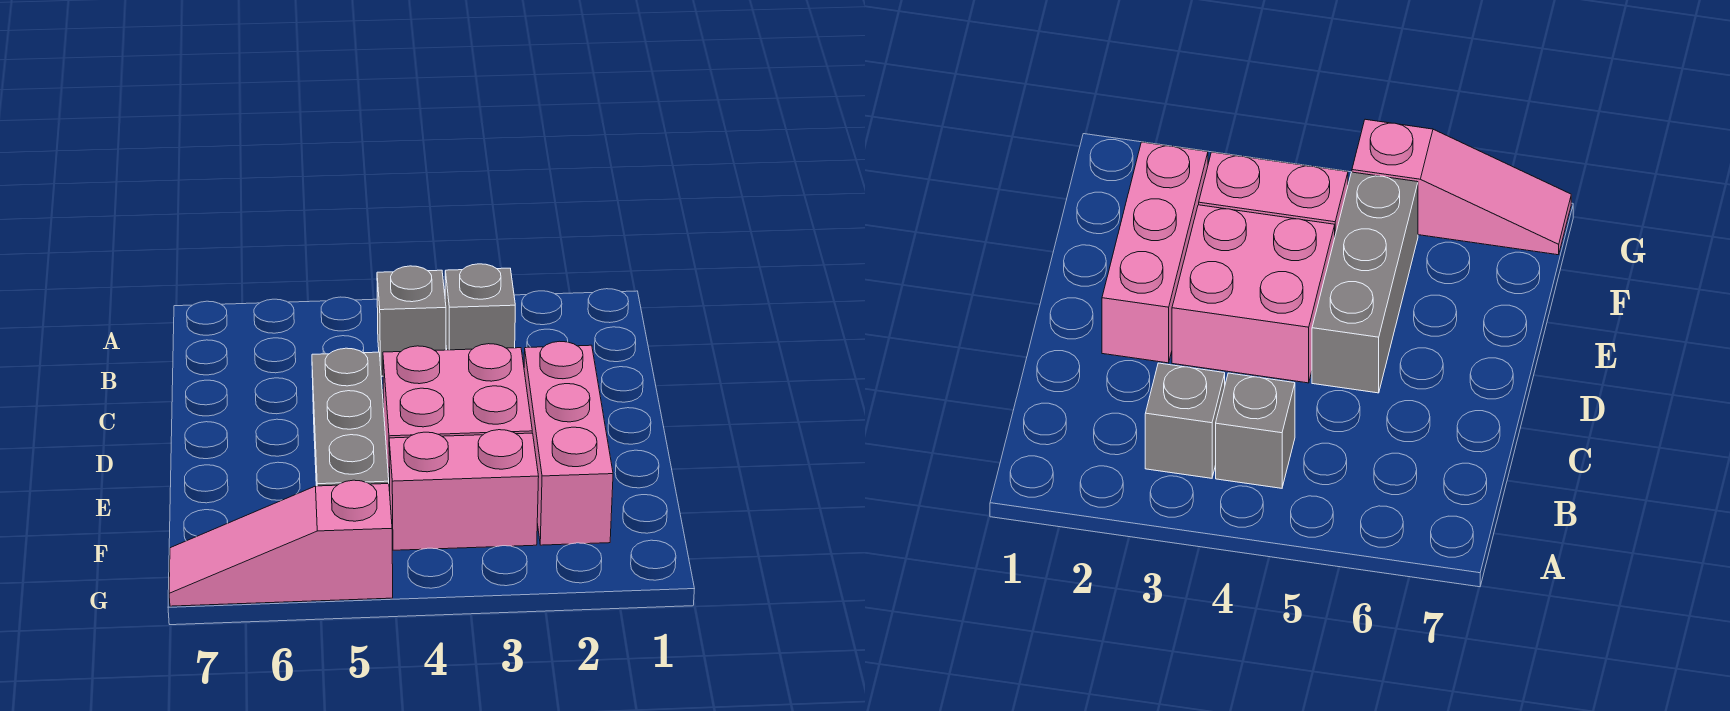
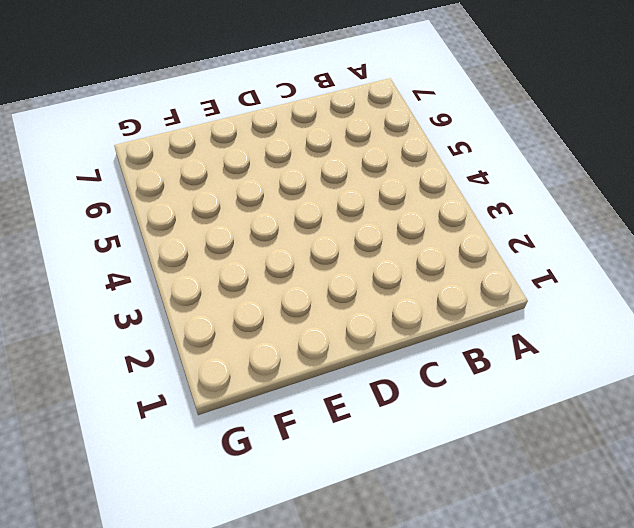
none -> grey brick B3 level 1
none -> grey brick B4 level 1

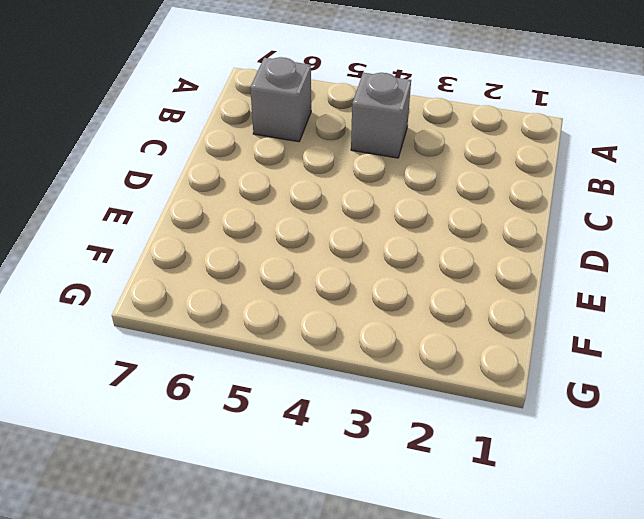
grey brick B6 level 1 -> grey brick B3 level 1
none -> pink brick D2:F2 level 1
none -> pink brick D3:E4 level 1

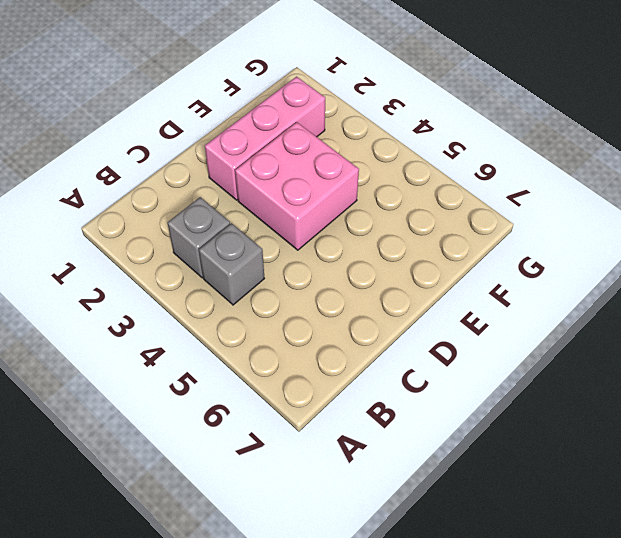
none -> grey brick D5:F5 level 1
none -> pink brick F3:F4 level 1

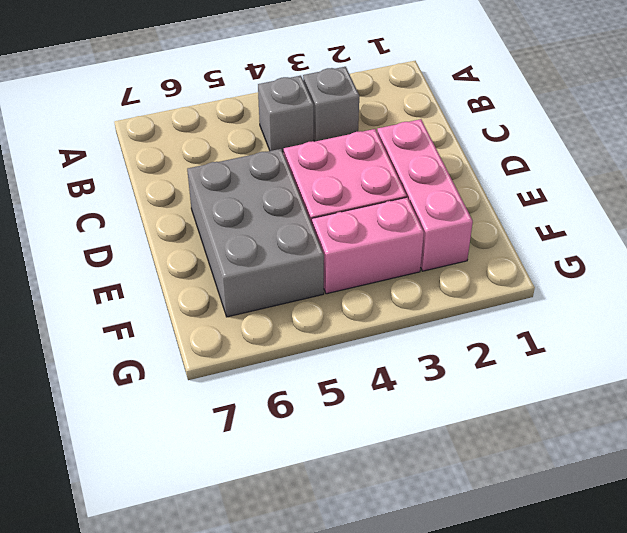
grey brick D5:F6 level 1 -> grey brick D5:F5 level 1
none -> pink slope G5:G7 level 1 top 5

